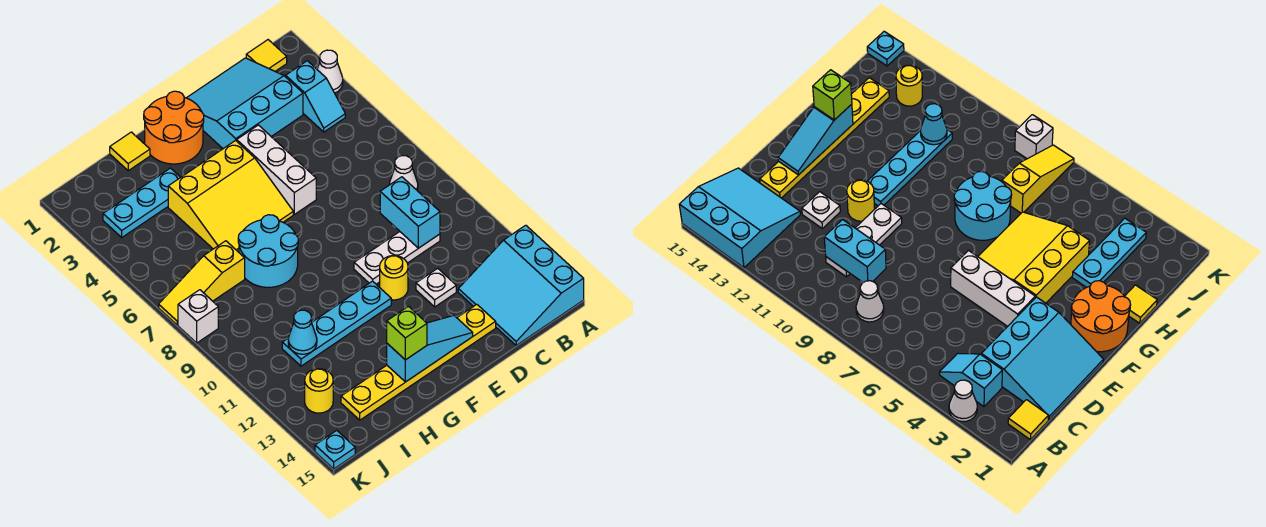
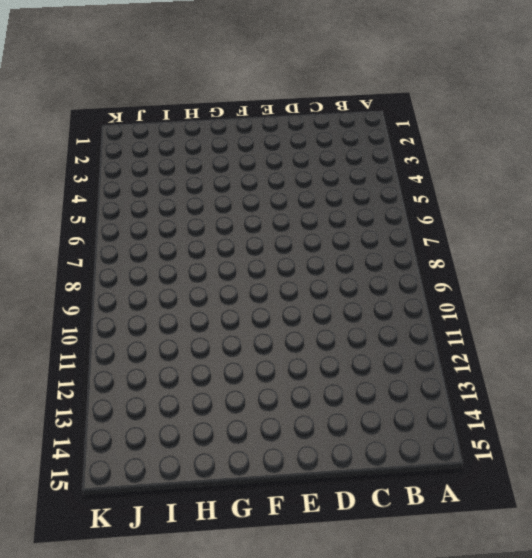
none -> white cone A3 level 1
none -> cyan slope A13:C15 level 1 top A
none -> yellow tile B1 level 1

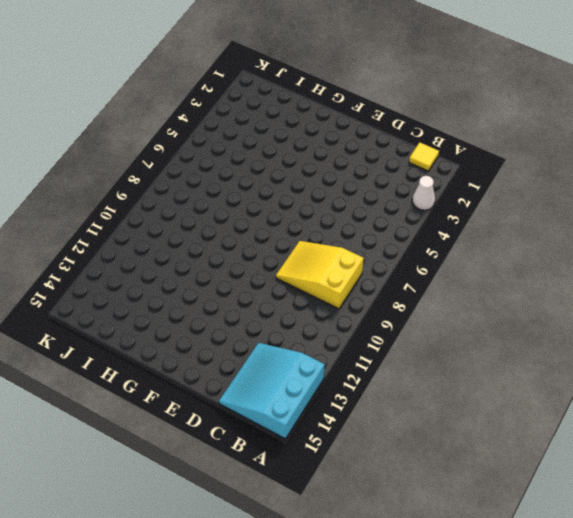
yellow slope B8:D9 level 1 top B -> white cone B8 level 1
none -> cyan slope B3:B4 level 1 top 3
none -> cyan slope C1:E3 level 1 top 3
none -> white plate C10:E10 level 1

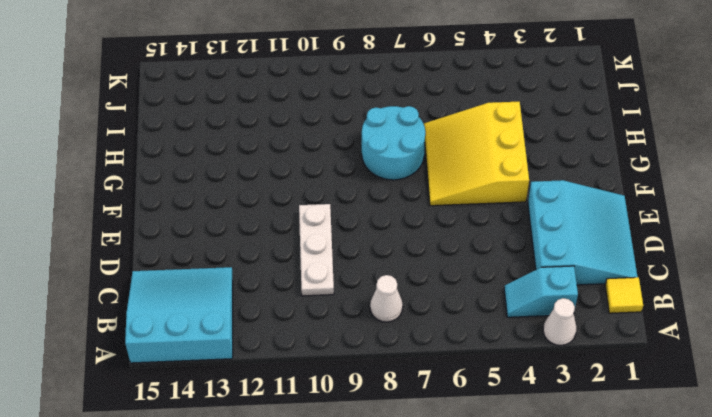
none -> white plate D12 level 1
none -> yellow plate D14:I14 level 1
none -> white brick E4:E6 level 1

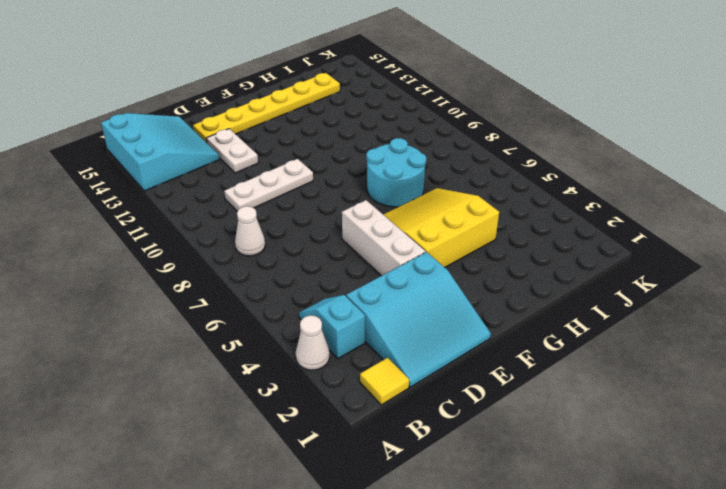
white plate D12:D13 level 1 -> white plate D12 level 1
none -> yellow round brick E11 level 1
none -> orange round brick F1:G2 level 1
none -> cyan plate F11:I11 level 1

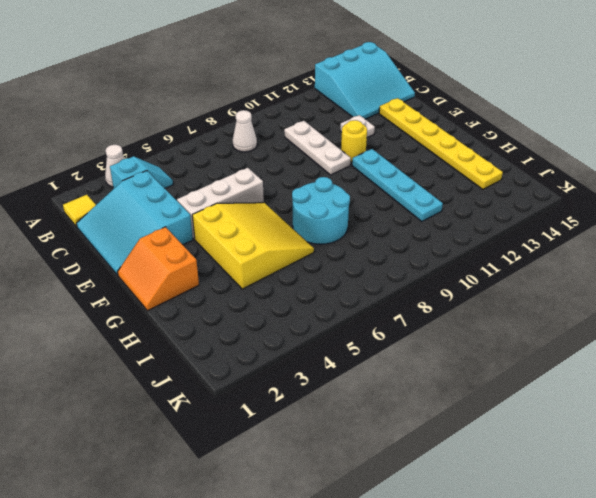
orange slope F1:G2 level 1 top 2 -> orange round brick F1:G2 level 1
none -> yellow tile H1 level 1
none -> cyan plate H3:J3 level 1
none -> yellow slope I7:K7 level 1 top I

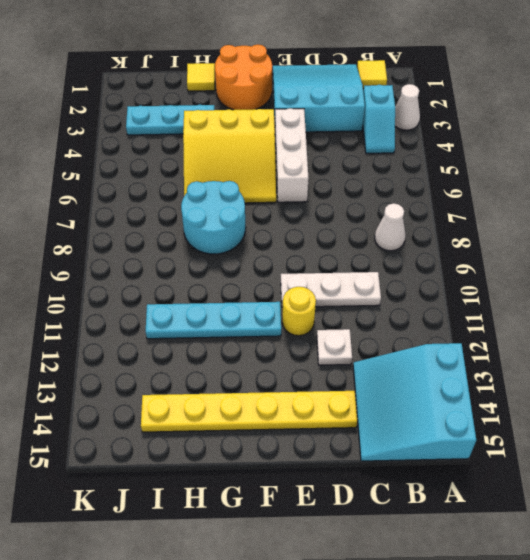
none -> yellow slope I7:K7 level 1 top I
none -> yellow round brick J13 level 1
none -> white brick K8 level 1

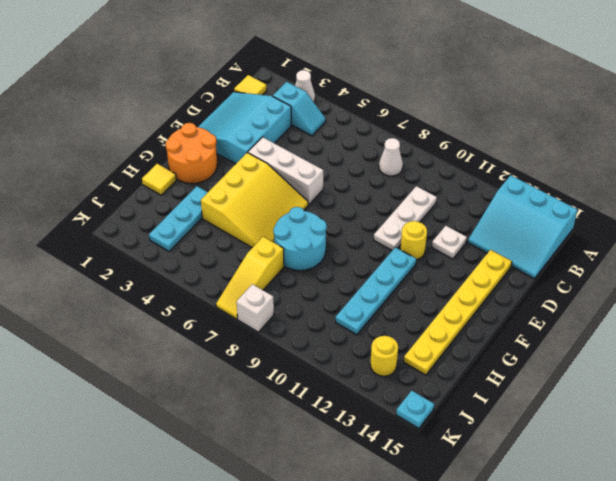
none -> cyan brick C9:C10 level 2
none -> cyan slope E14:G14 level 2 top G
none -> cyan cone I11 level 2

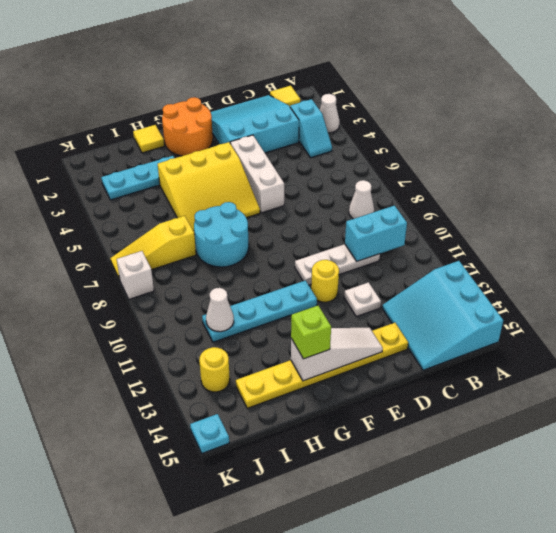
cyan brick B10:C10 level 2 -> cyan brick C9:C10 level 2
white slope E14:G14 level 2 top G -> cyan slope E14:G14 level 2 top G
white cone I11 level 2 -> cyan cone I11 level 2

